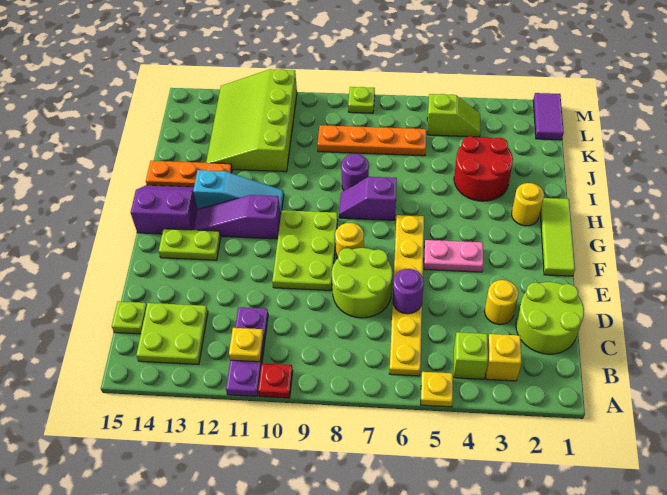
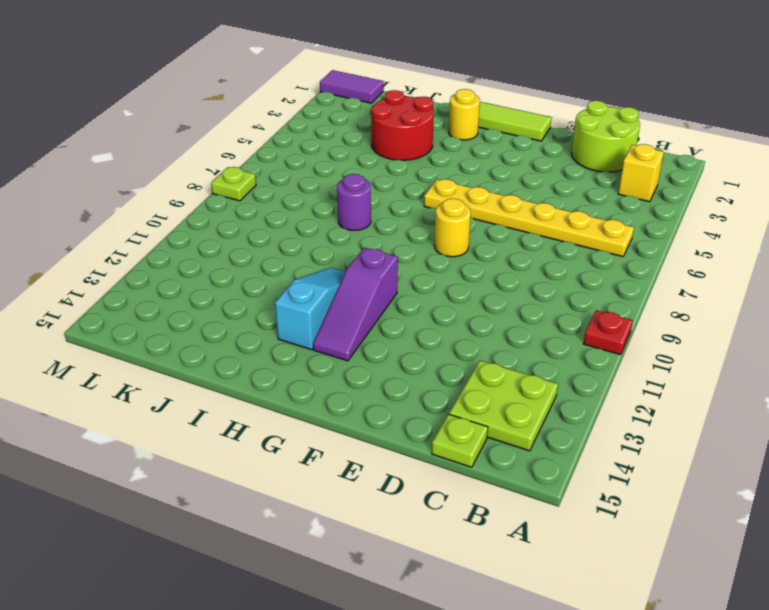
none -> yellow plate A5 level 1
none -> purple plate A11:C11 level 1
none -> lime brick B4 level 1
none -> yellow round brick D3 level 1

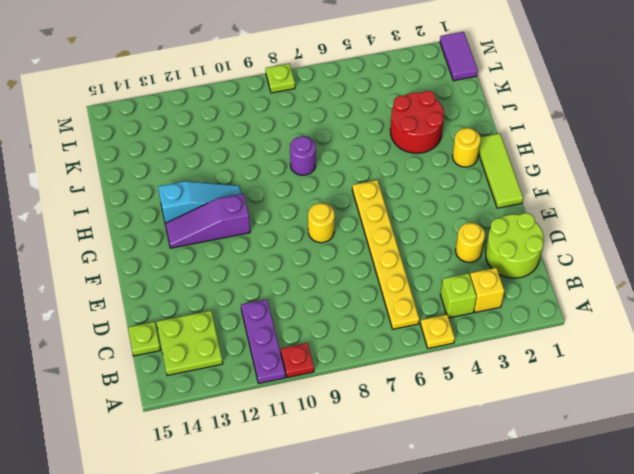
none -> lime round brick D7:E8 level 1
none -> lime plate E9:G10 level 1
none -> pink plate F4:F5 level 1
none -> lime plate F13:F14 level 1

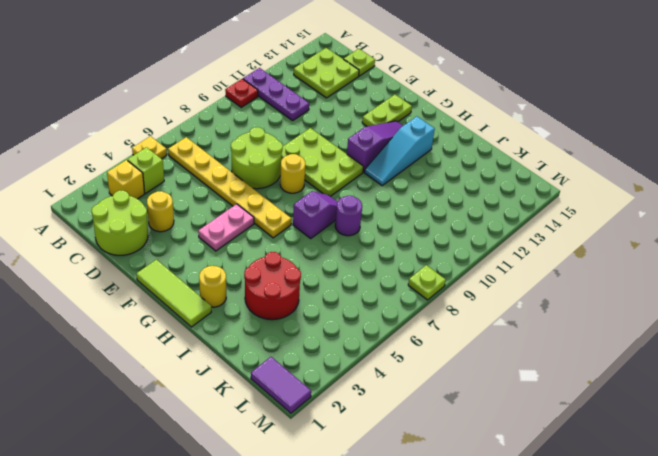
none -> purple slope G14:H15 level 1 top G
none -> orange plate I13:I15 level 1
none -> lime slope J11:M13 level 1 top 11
none -> orange plate K6:K9 level 1

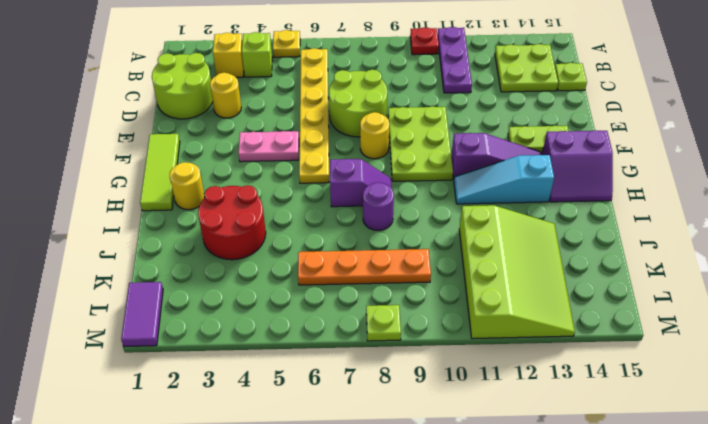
none -> orange plate I13:I15 level 1
none -> lime slope L4:L5 level 1 top 5
none -> yellow plate B11 level 2
none -> purple round brick D6 level 2

